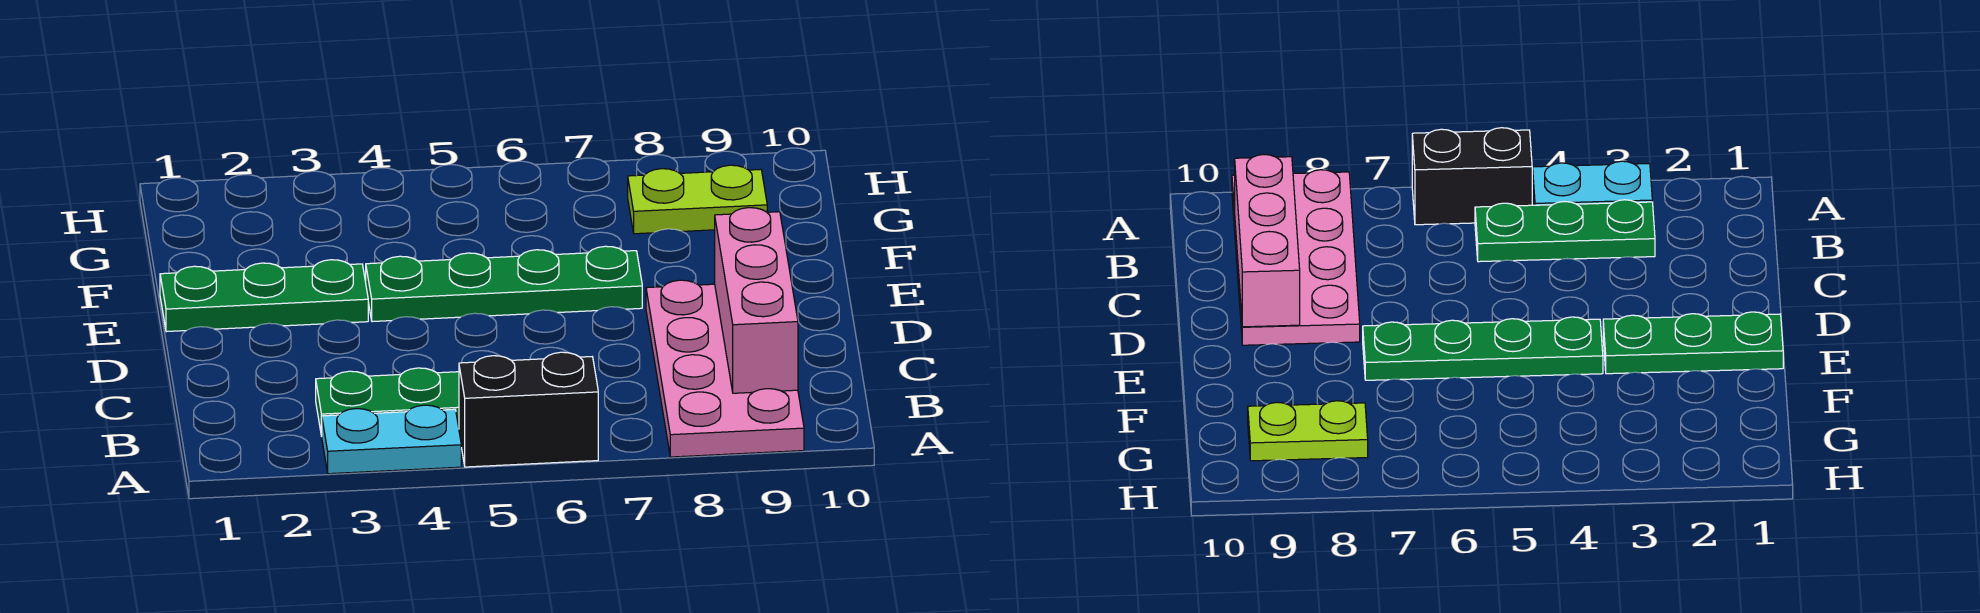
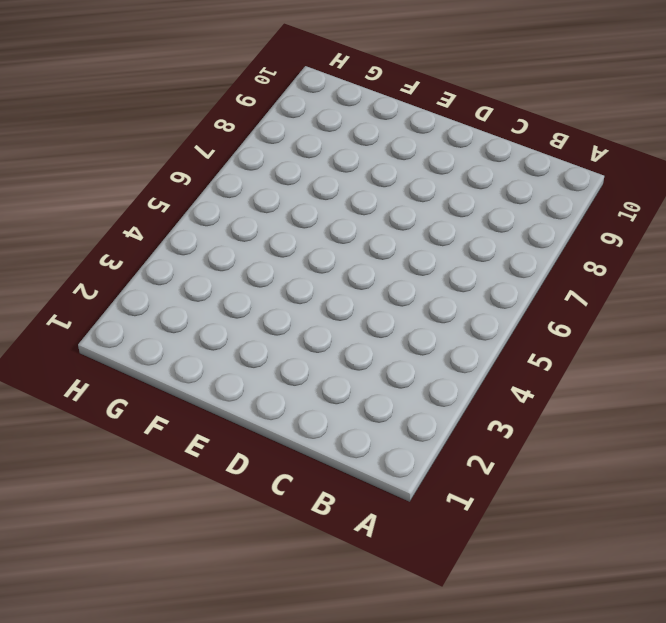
none -> cyan plate A3:A4 level 1
none -> black brick A5:A6 level 1

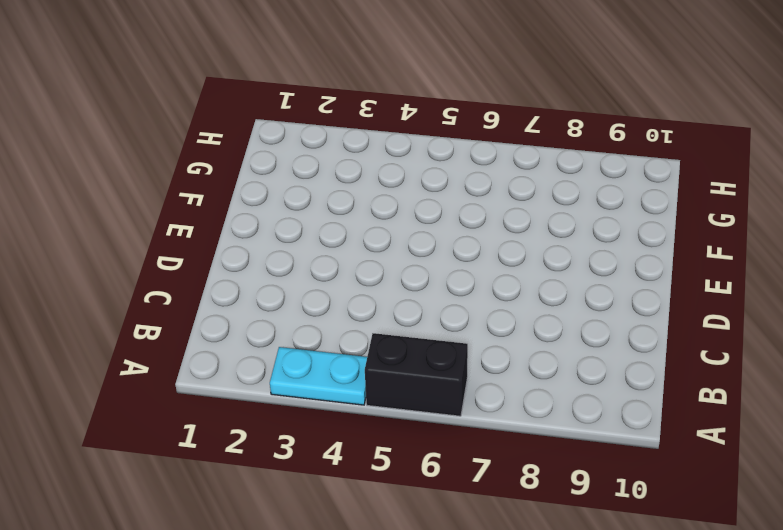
none -> pink plate A8:D9 level 1
none -> green plate B3:B5 level 1

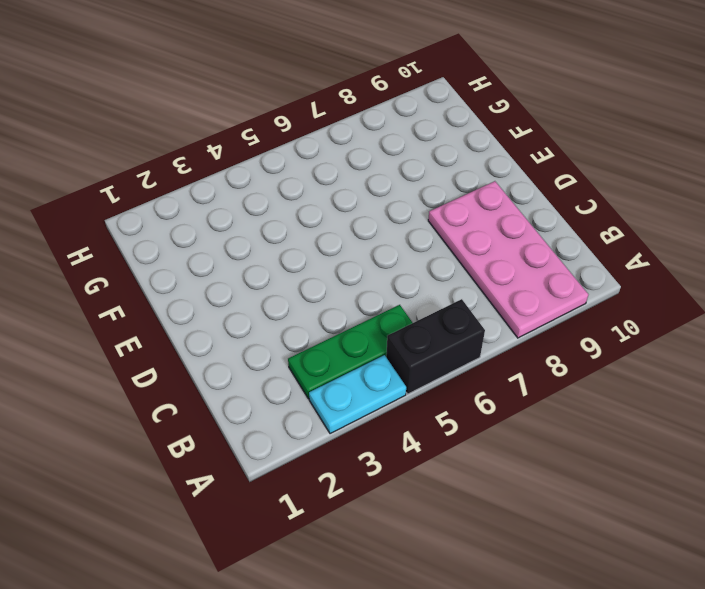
none -> green plate E1:E3 level 1
none -> green plate E4:E7 level 1

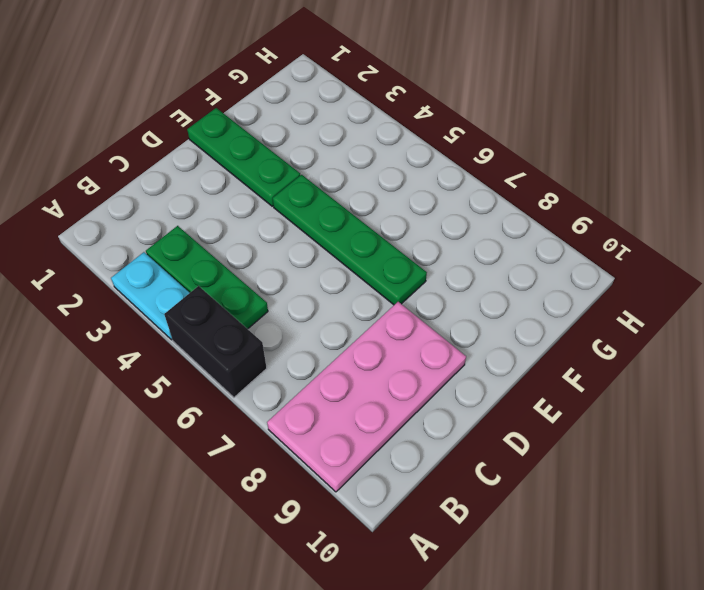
none -> lime plate G8:G9 level 1
none -> pink brick B9:D9 level 2

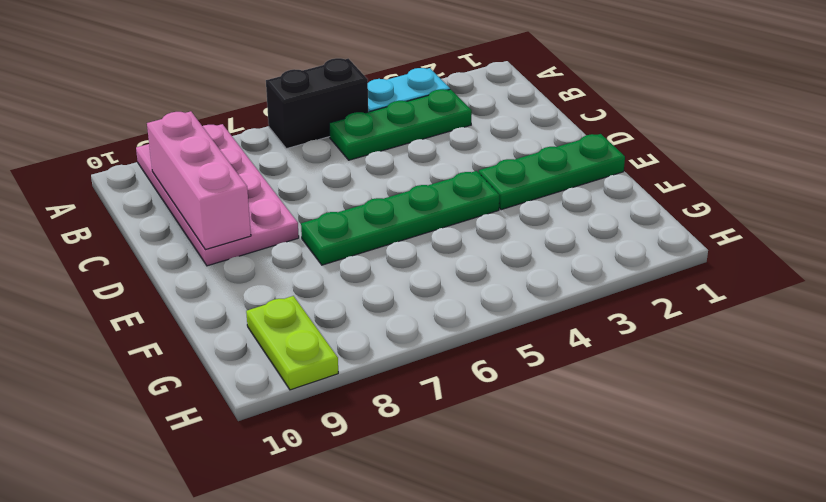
lime plate G9:H9 level 1 -> lime plate G8:G9 level 1

